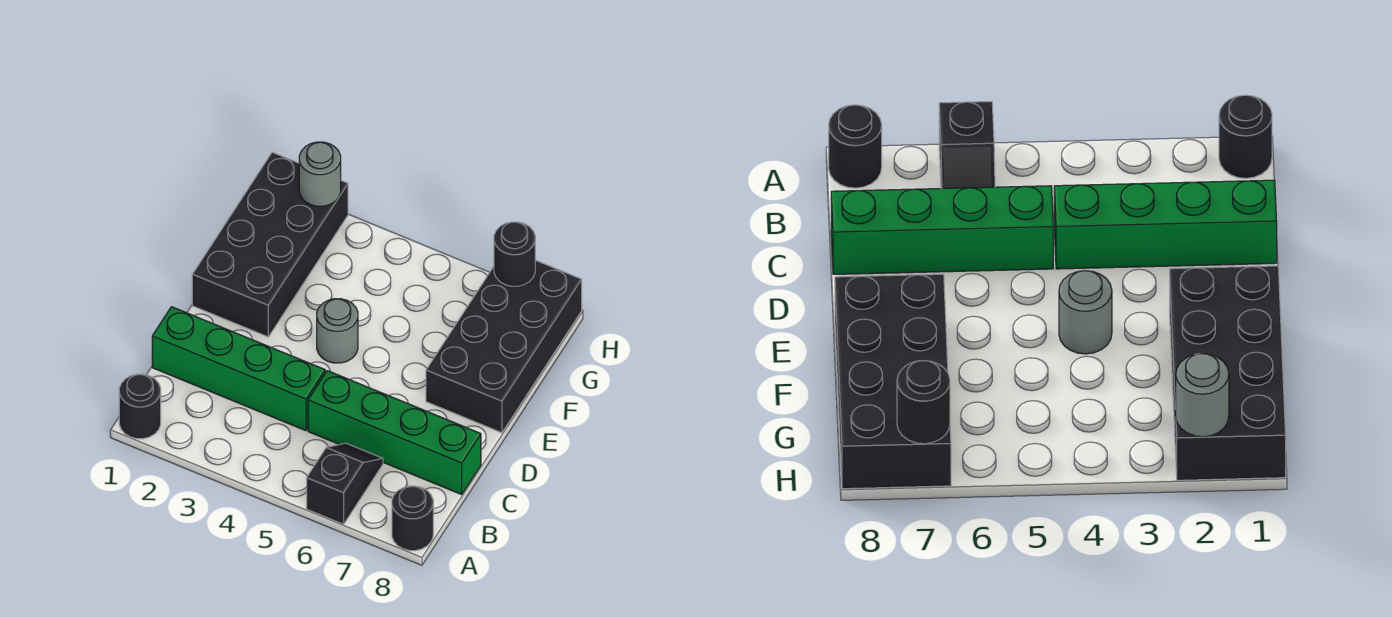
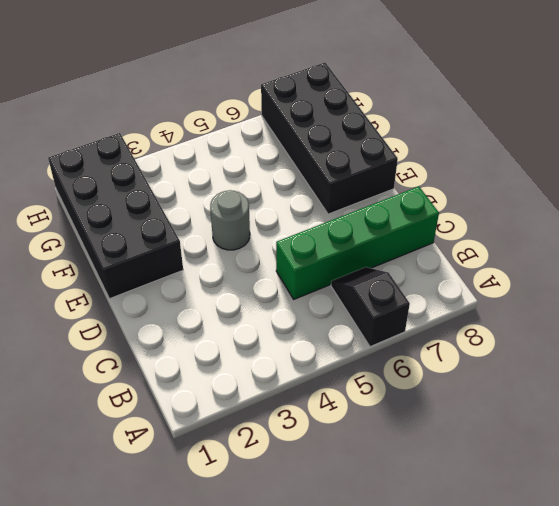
none -> black round brick A1 level 1
none -> black round brick A8 level 1

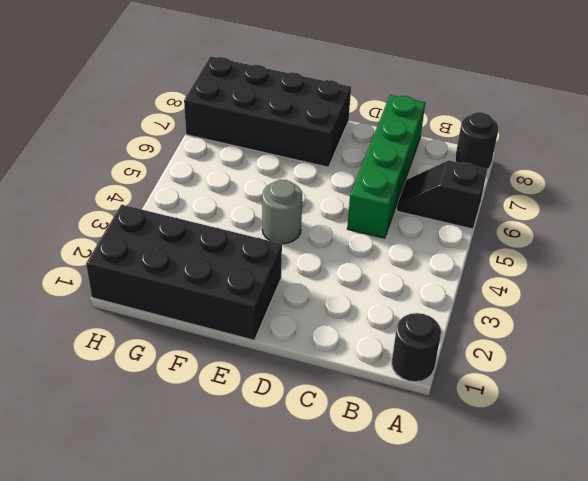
none -> green brick C1:C4 level 1
none -> grey round brick H2 level 2

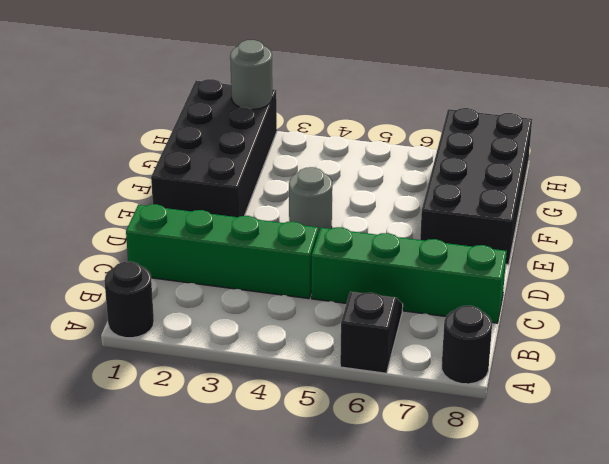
none -> black round brick H7 level 2

